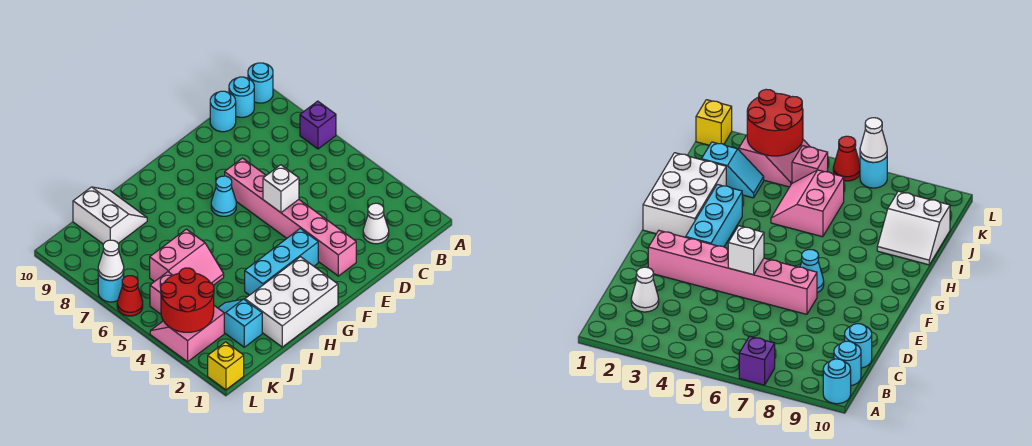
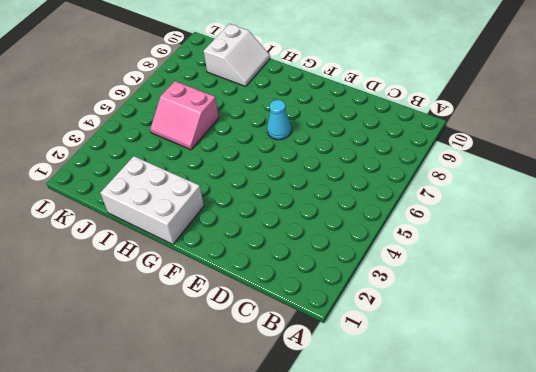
none -> purple brick A7 level 1
none -> cyan round brick A10 level 1
none -> cyan round brick B10 level 1

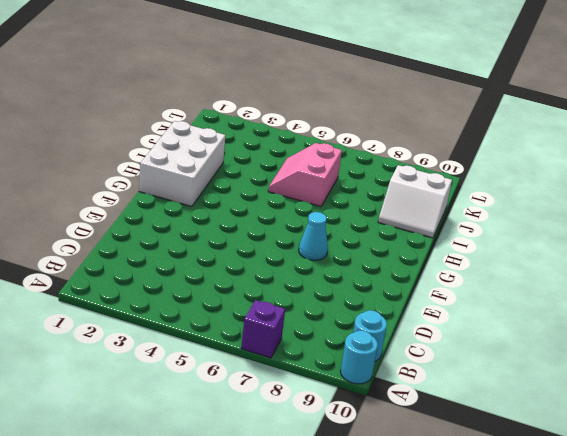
none -> white cone C2 level 1
none -> cyan round brick C10 level 1
none -> pink brick E2:E7 level 1

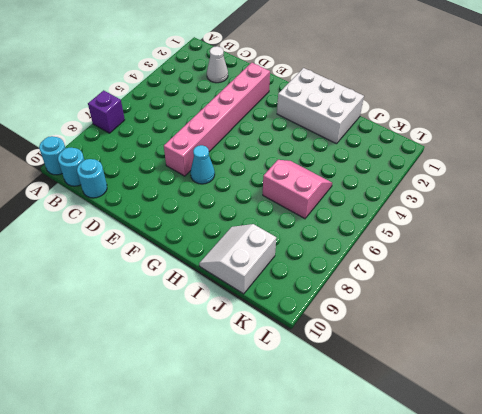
none -> cyan brick F3:H3 level 1
none -> cyan slope J2:J3 level 1 top 2
none -> pink slope K3:L4 level 1 top 3

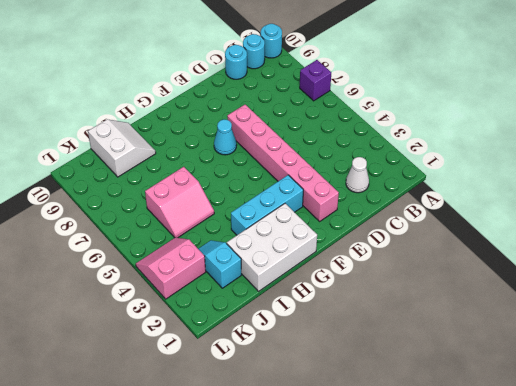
none -> pink brick K5 level 1
none -> yellow brick L1 level 1
none -> red cone L6 level 1

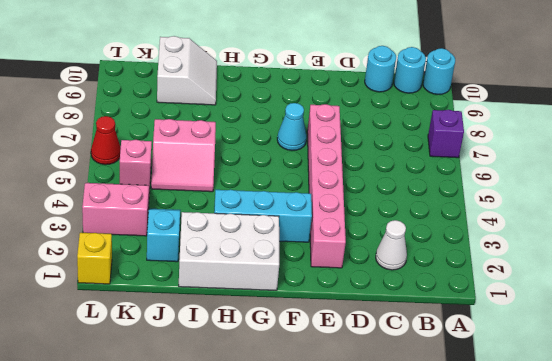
none -> cyan round brick L7 level 1
none -> white brick E5 level 2
none -> red round brick K3:L4 level 2

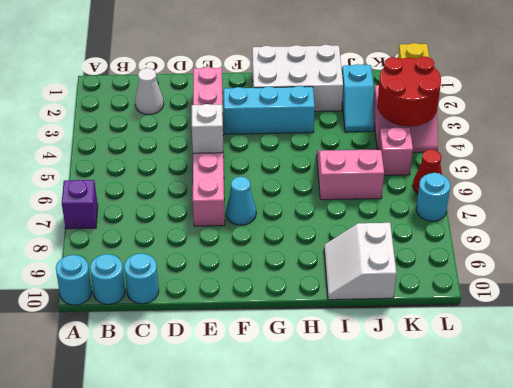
none -> white cone L7 level 2

